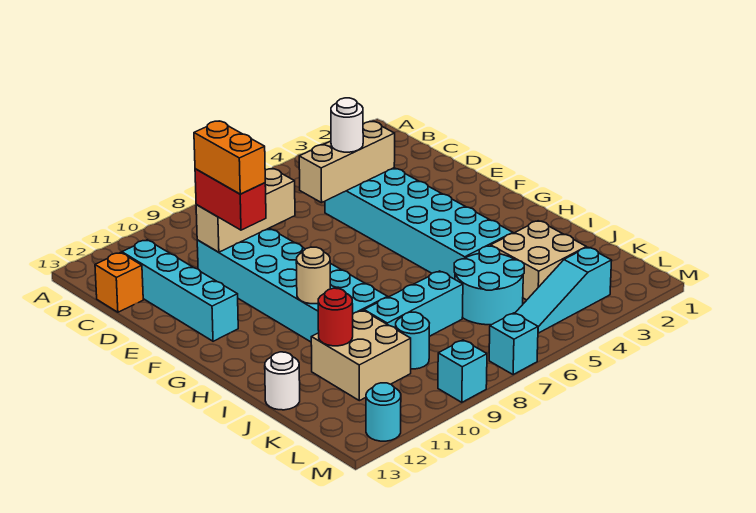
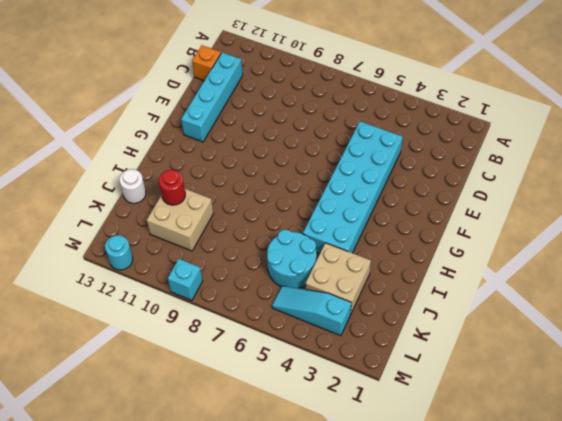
none -> cyan brick D9:I10 level 1
none -> cyan brick J7:J9 level 1
none -> cyan round brick K9 level 1

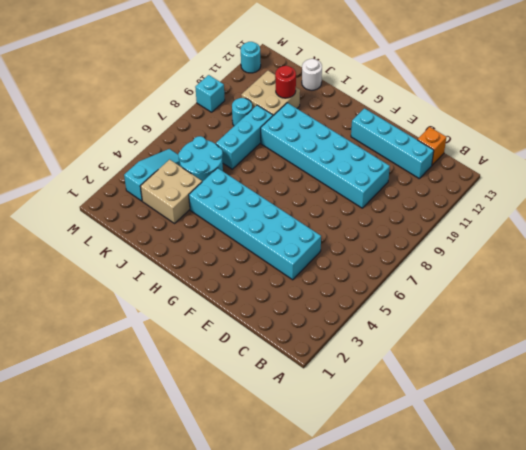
none -> cyan brick M7 level 1
none -> tan brick D4:D6 level 2
none -> tan brick D8:D10 level 2

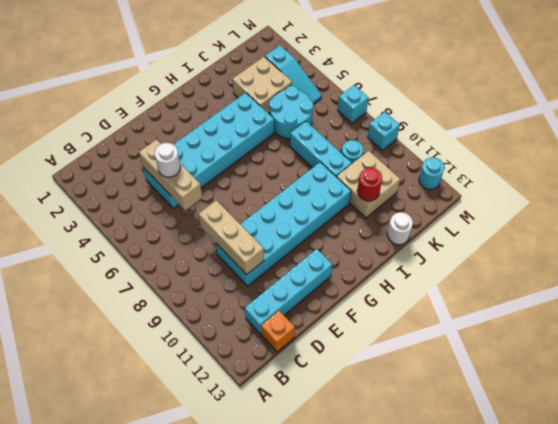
none -> tan round brick H10 level 2
none -> red brick D10:E10 level 3
none -> orange brick D10:E10 level 4

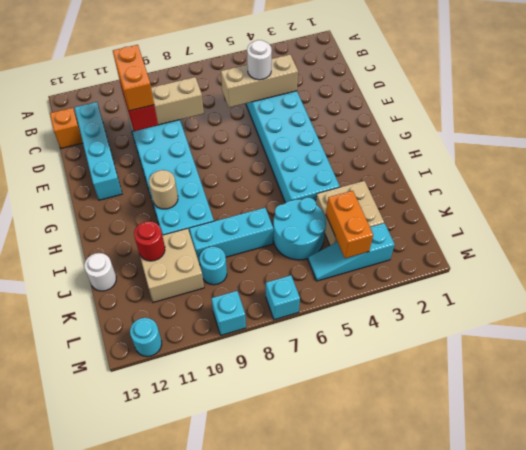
orange brick K4:L4 level 2 -> none

